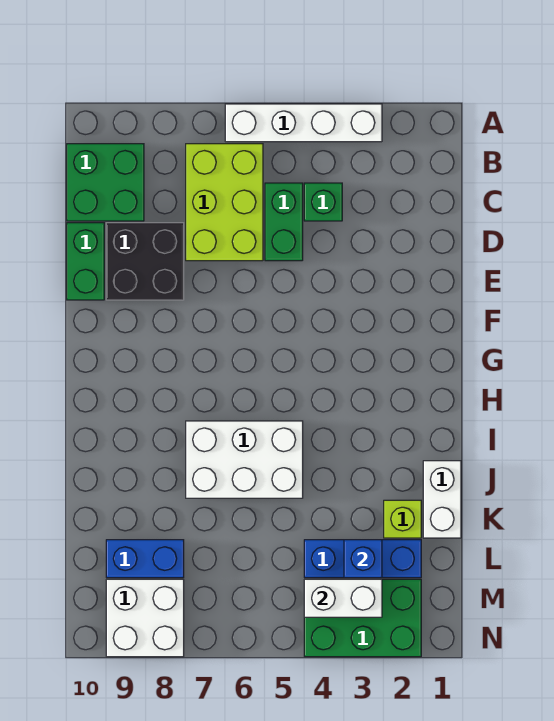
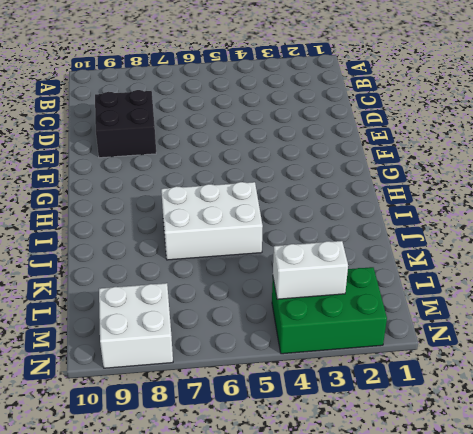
none -> white brick A3:A6 level 1
none -> lime brick B6:D7 level 1
none -> green brick B9:C10 level 1

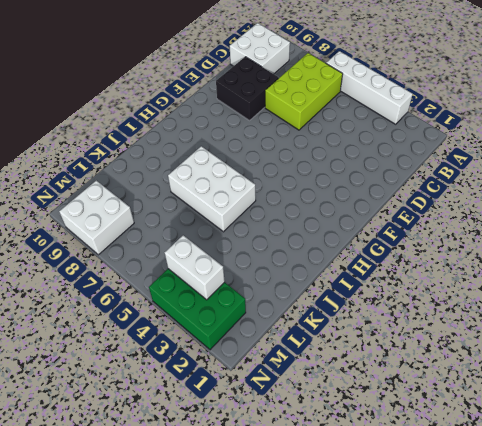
white brick B9:C10 level 1 -> green brick B9:C10 level 1
none -> green brick C4 level 1
none -> green brick C5:D5 level 1
none -> green brick D10:E10 level 1

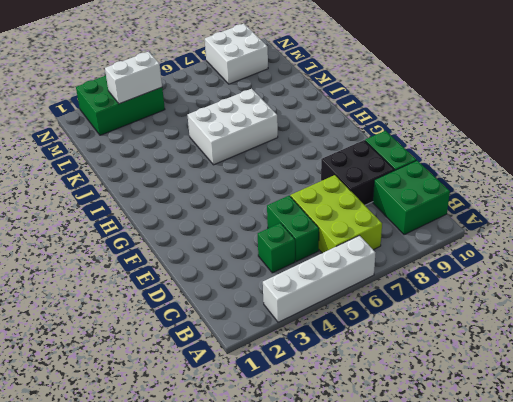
none -> white brick J1:K1 level 1
none -> lime brick K2 level 1
none -> blue brick L2:L4 level 1

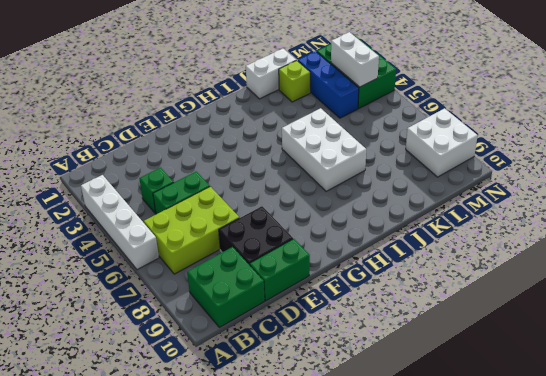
none -> blue brick L8:L9 level 1
none -> blue brick L3 level 2

